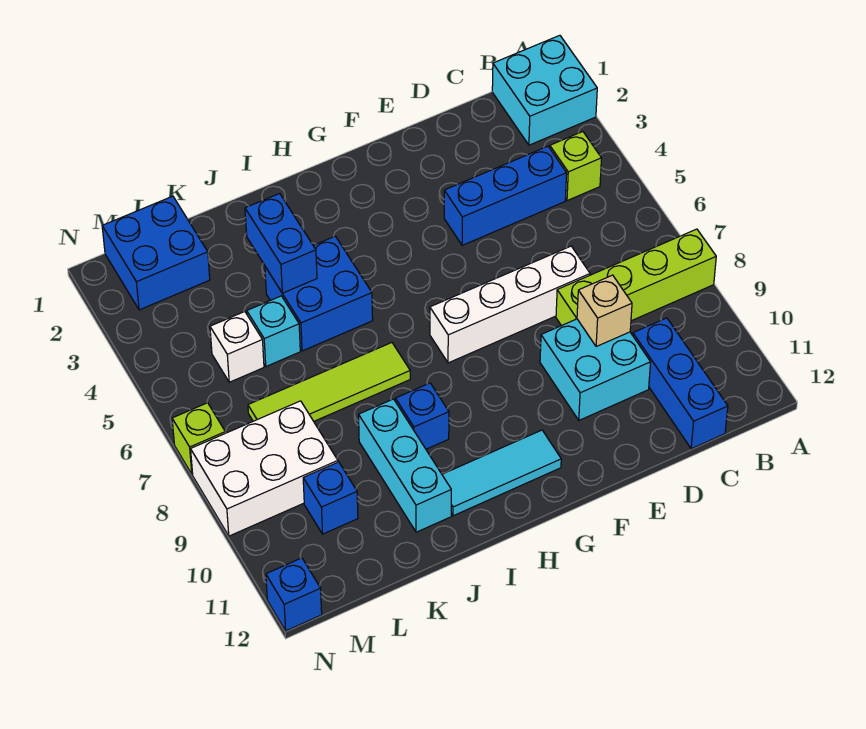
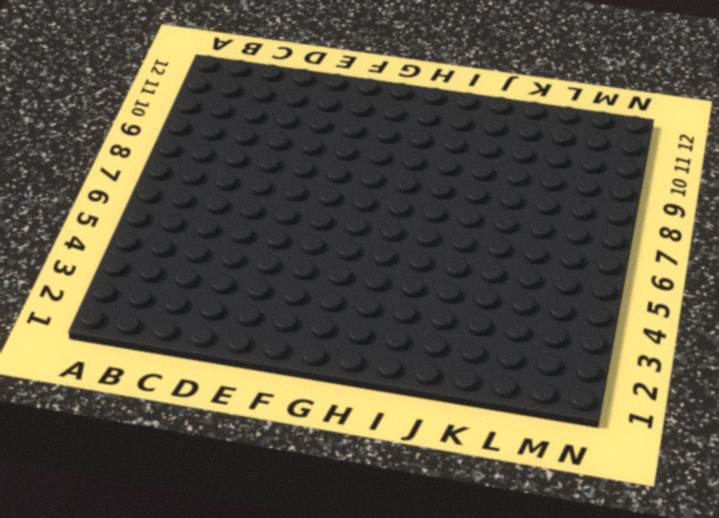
none -> cyan brick A1:B2 level 1
none -> lime brick A8:D8 level 1
none -> lime brick B4 level 1

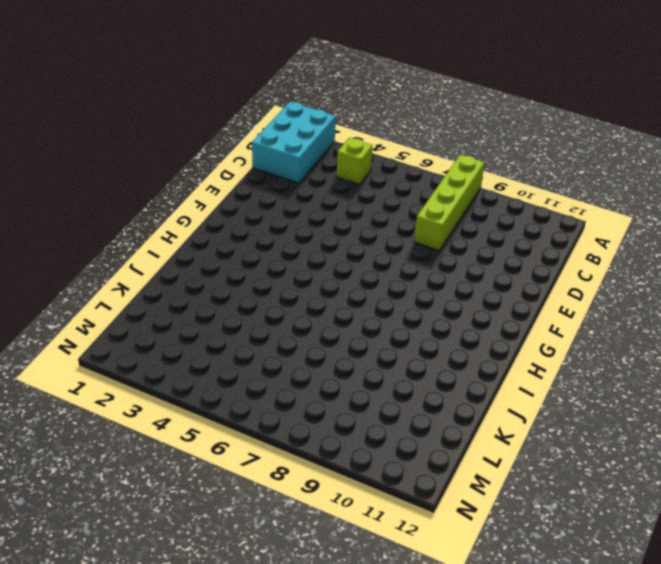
cyan brick A1:C2 level 1 -> cyan brick A1:B2 level 1
none -> blue brick C4:E4 level 1
none -> blue brick C10:C12 level 1
none -> white brick D7:G7 level 1

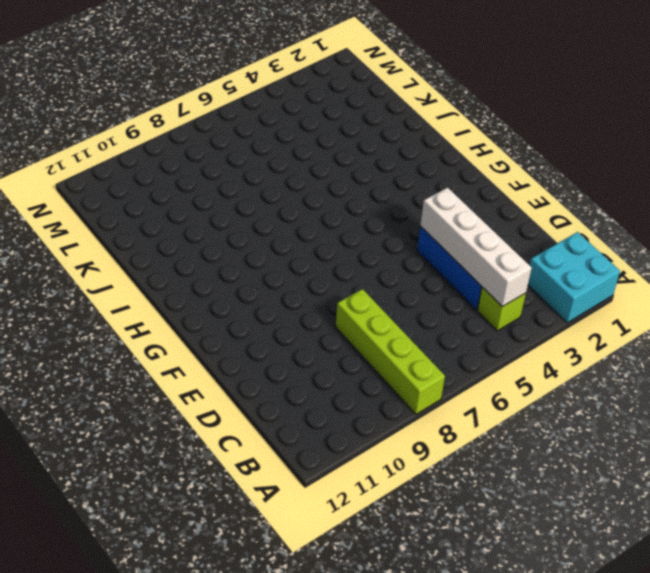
white brick B4:E4 level 2 -> white brick D7:G7 level 1
none -> blue brick C10:C12 level 1
none -> cyan brick D9:E10 level 1
none -> cyan tile G11:I11 level 1

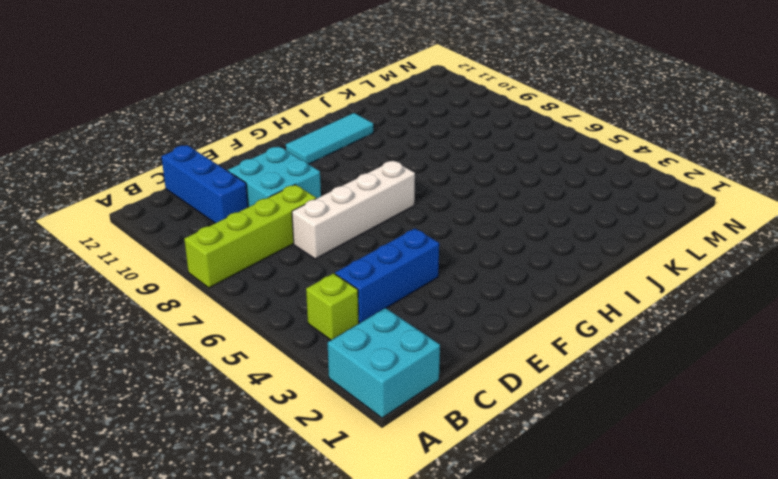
none -> blue brick I4:J5 level 1
none -> lime tile I7:L7 level 1
none -> blue brick I9 level 1

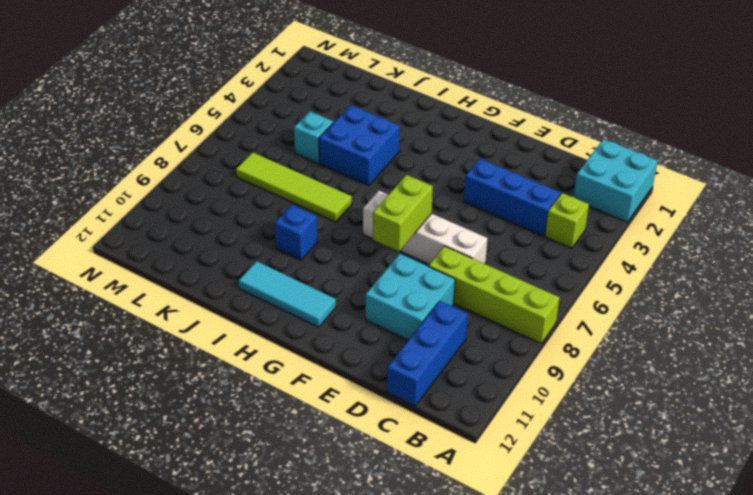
lime brick F7:F8 level 2 -> none
none -> cyan brick J9:J11 level 1
none -> blue brick L1:M2 level 1
none -> white brick L5 level 1

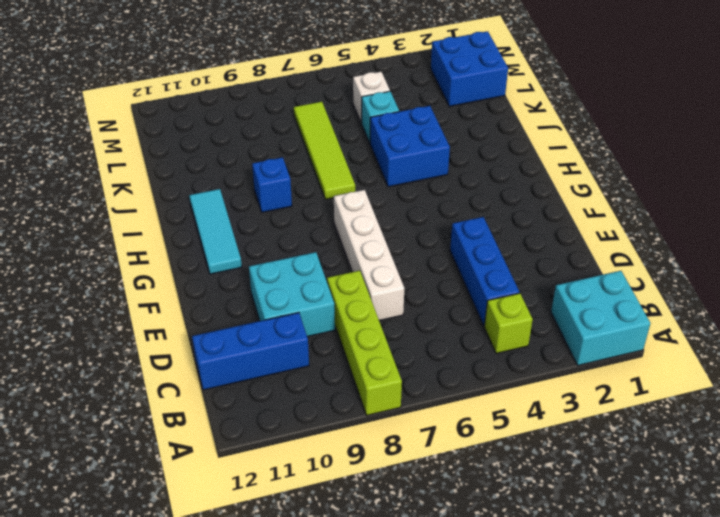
none -> cyan brick J9:J11 level 1
none -> white brick L8:N9 level 1
none -> blue brick L10 level 1

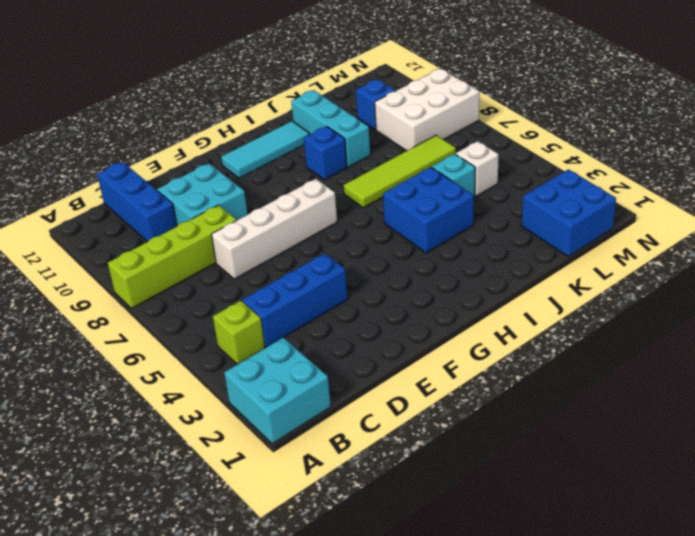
none -> lime brick N7 level 1
none -> blue brick N12 level 1
none -> tan brick D9 level 2

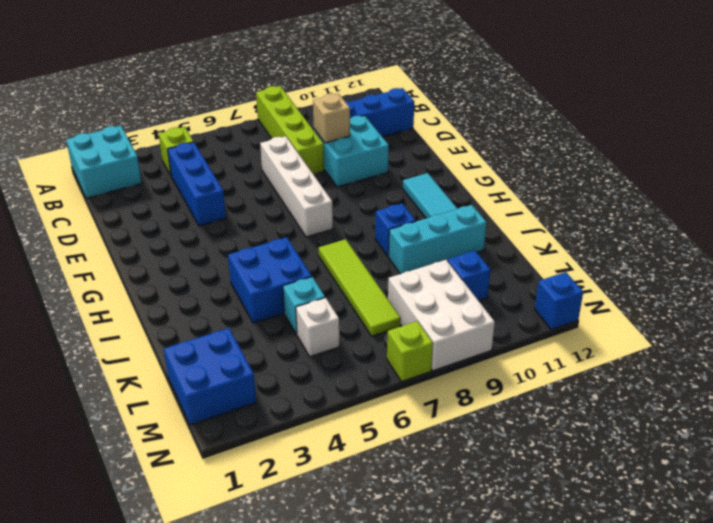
none -> blue brick J3:J4 level 2

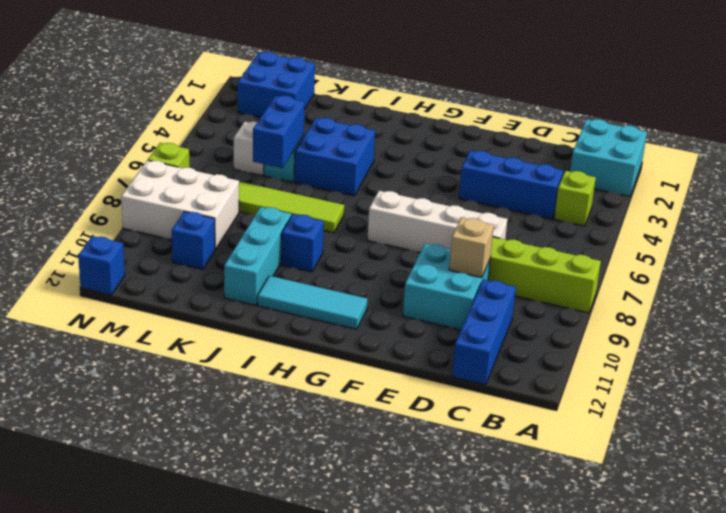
blue brick K5:K6 level 2 -> blue brick J3:J4 level 2

